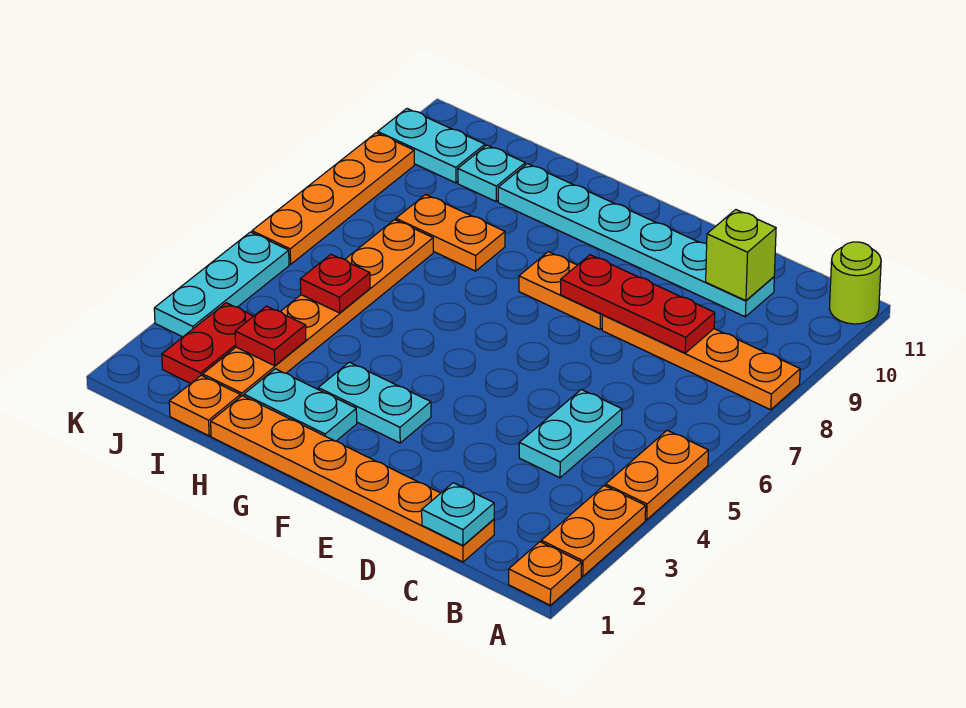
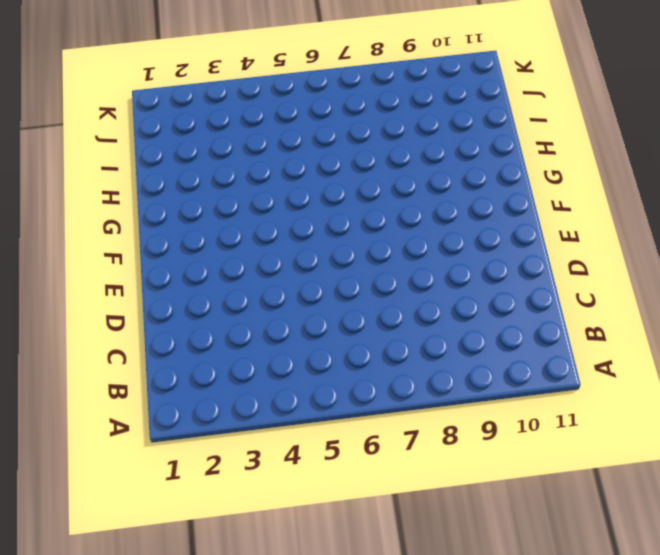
none -> orange plate A1 level 1
none -> orange plate A2:A3 level 1
none -> orange plate A4:A5 level 1

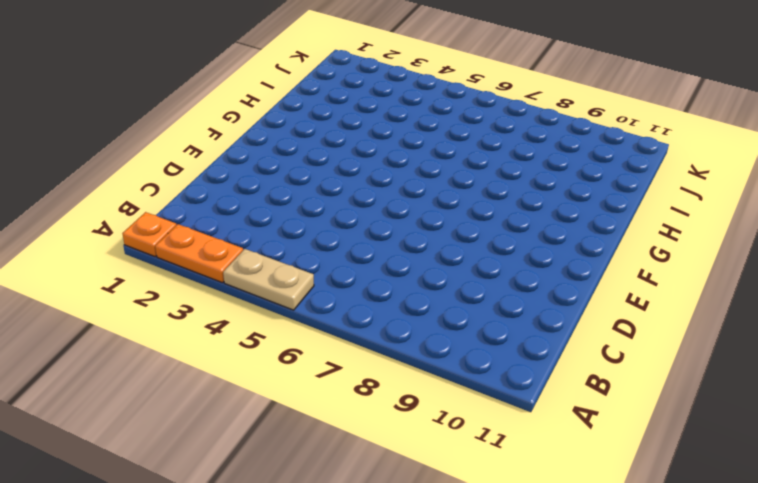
tan plate A4:A5 level 1 -> orange plate A4:A5 level 1
none -> orange plate A8:D8 level 1
none -> lime round brick A11 level 1
none -> orange plate C1:H1 level 1

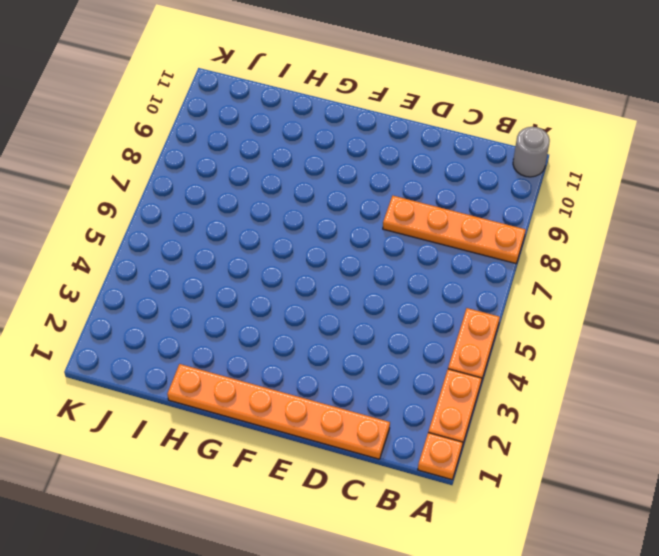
grey round brick A11 level 1 -> lime round brick A11 level 1
none -> cyan plate C4:C5 level 1
none -> cyan plate C10:H10 level 1
none -> orange plate E8:F8 level 1

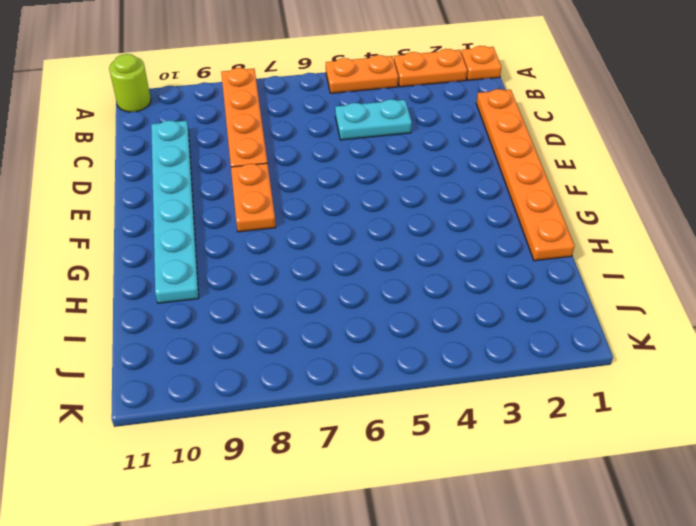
none -> cyan plate F3:G3 level 1
none -> cyan plate G2:H2 level 1
none -> orange plate H8:I8 level 1

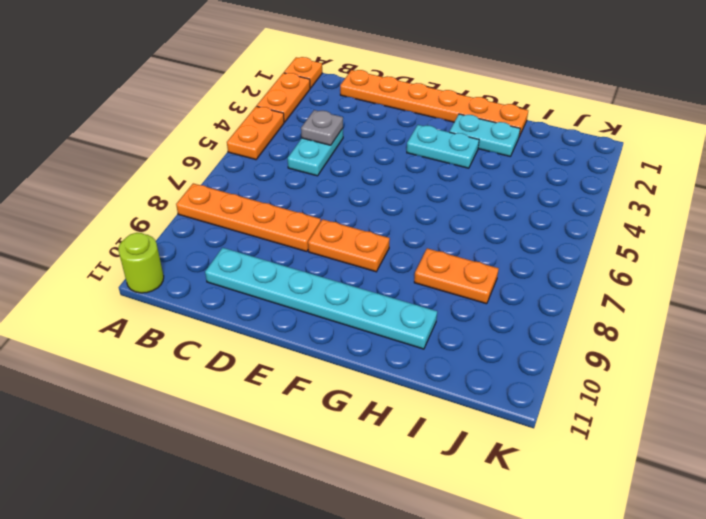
grey plate C4 level 2 -> none
none -> orange plate I1 level 1
none -> orange plate I2:I7 level 1
none -> cyan plate I10 level 1

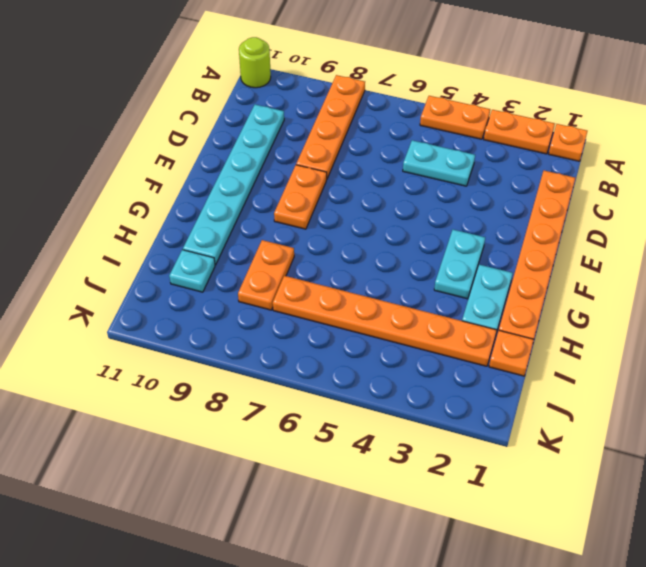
none -> red plate J2:J3 level 1
none -> cyan plate J10:K10 level 1
none -> cyan plate K3:K5 level 1

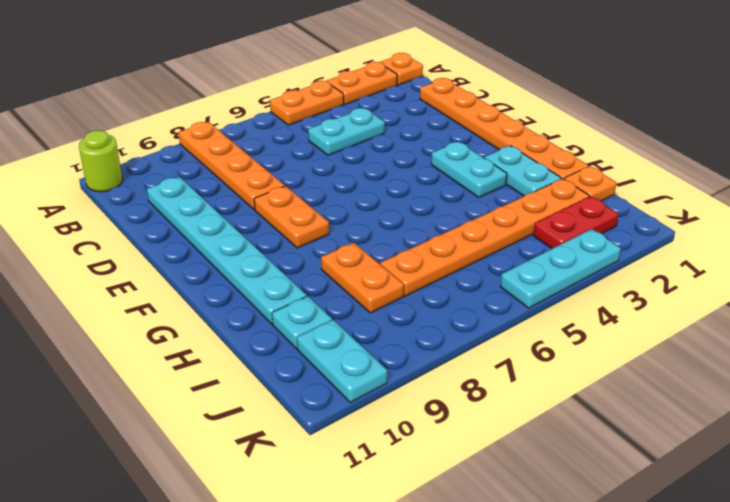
none -> orange plate K6:K9 level 1
none -> cyan plate C1 level 2
none -> red plate C8:E8 level 2

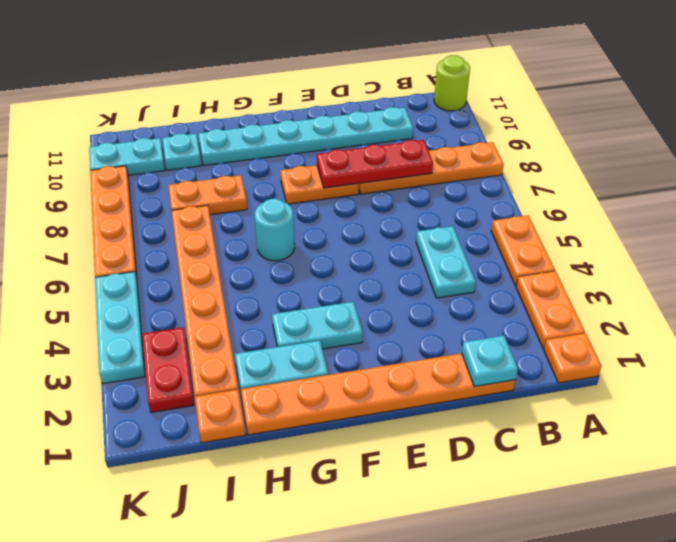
cyan round brick G6 level 1 -> none
none -> lime brick C10 level 2
none -> red plate I3 level 2
none -> red plate I5 level 2

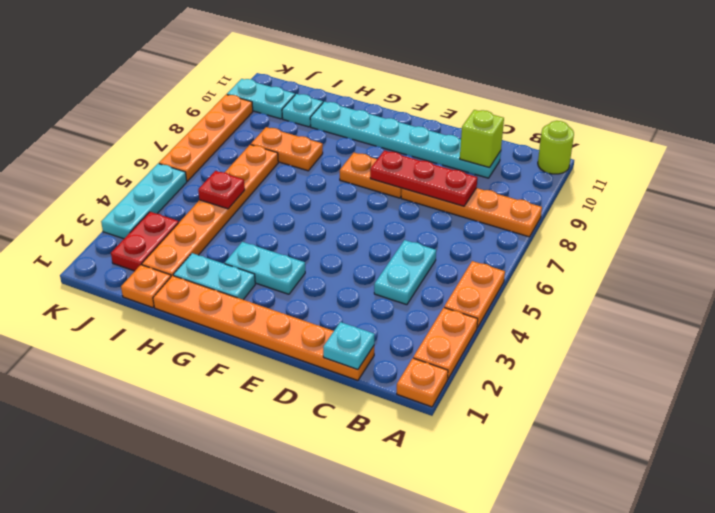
none -> red plate I3 level 2

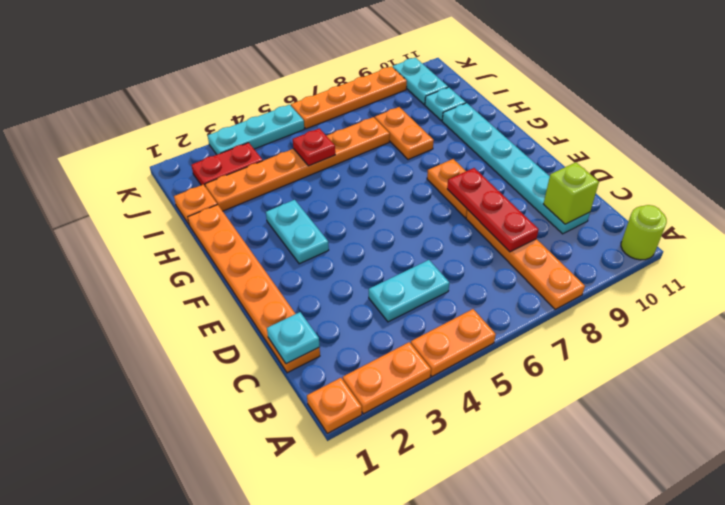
none -> cyan plate G2:H2 level 1
none -> red plate I3 level 2

